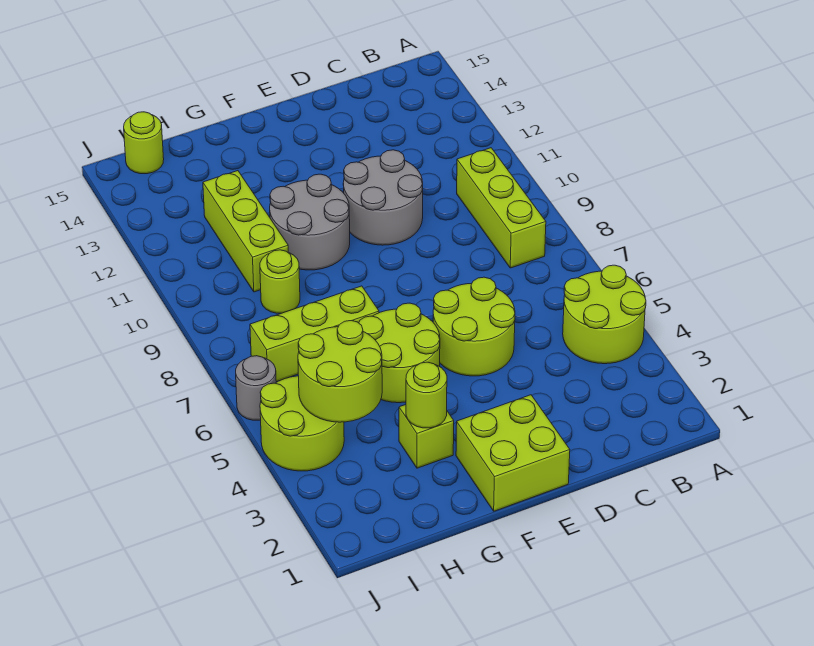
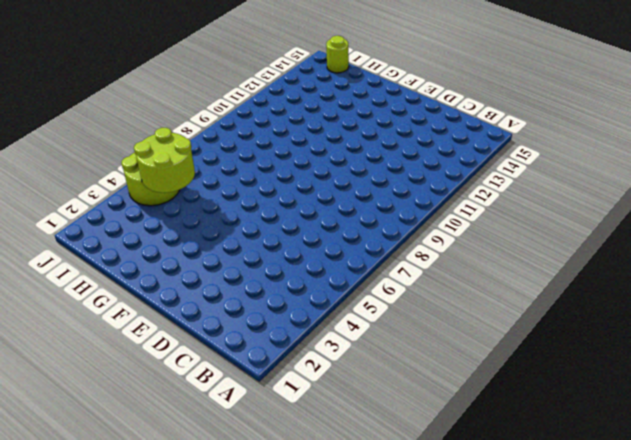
none -> lime round brick A4:B5 level 1
none -> lime brick B8:B10 level 1
none -> lime round brick D5:E6 level 1

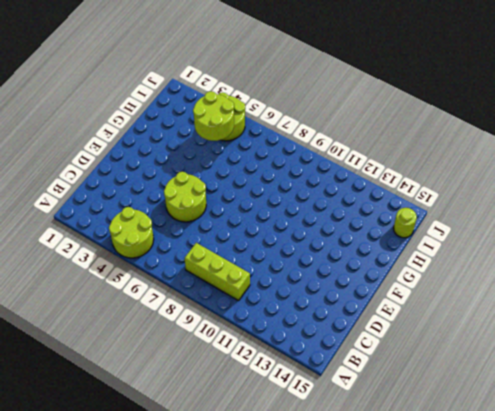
none -> grey round brick D10:E11 level 1
none -> lime brick E1:F2 level 1
none -> lime round brick F5:G6 level 1

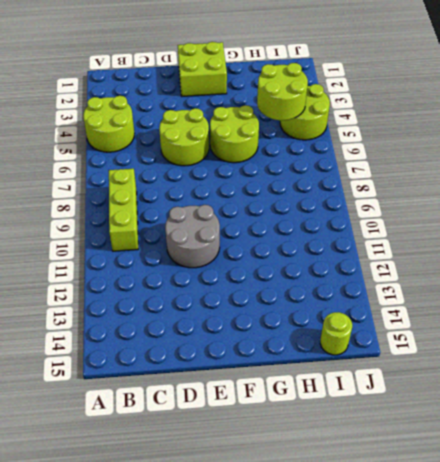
none -> grey round brick F10:G11 level 1
none -> lime brick G3 level 1
none -> lime brick G7:I7 level 1

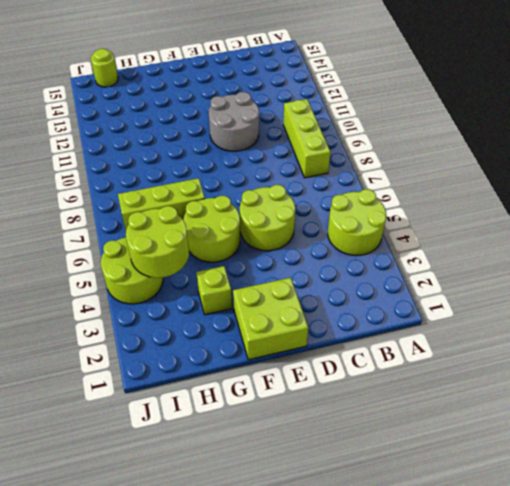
none -> grey round brick F10:G11 level 1
none -> lime round brick H9 level 1
none -> lime brick H10:H12 level 1

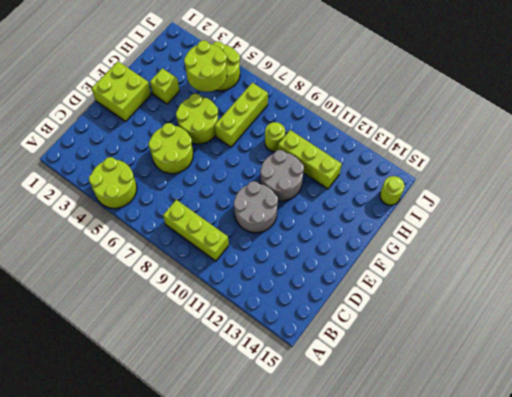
none -> grey round brick J6 level 1
none -> lime round brick G3 level 2

